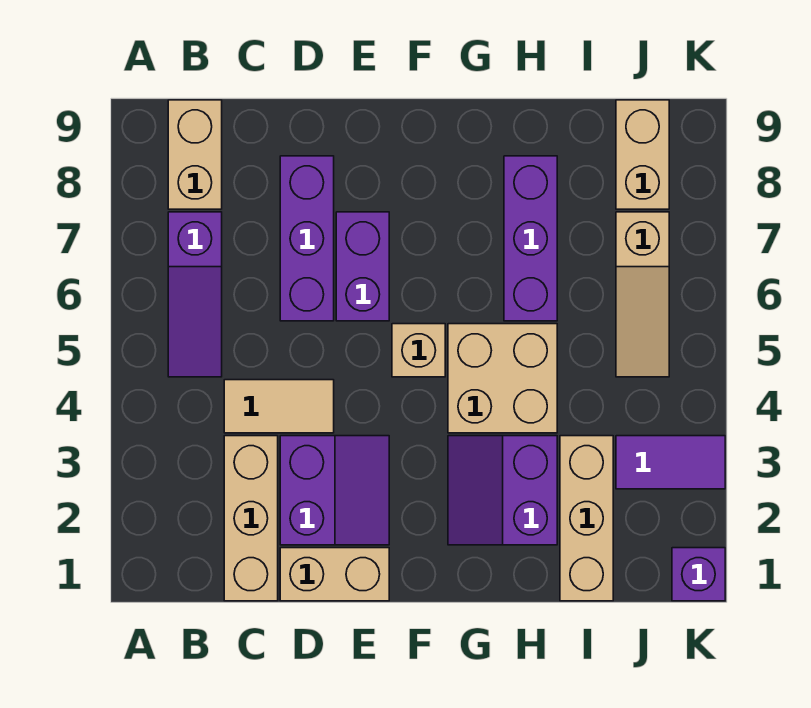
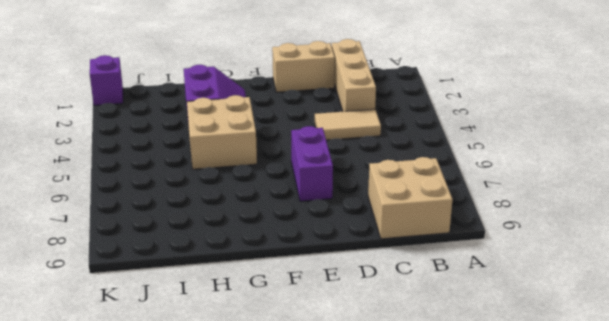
tan brick B8:C9 level 1 -> tan brick B8:B9 level 1
none -> purple slope B5:B7 level 1 top 7
none -> purple slope D2:E3 level 1 top D
none -> purple brick D6:D8 level 1

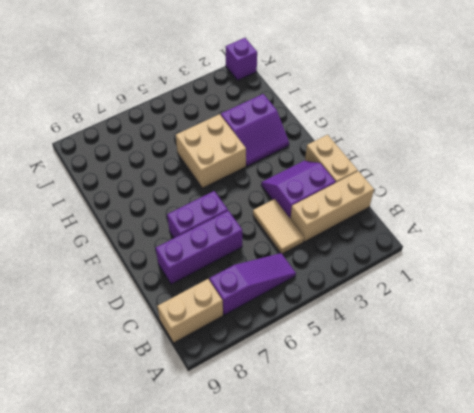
none -> tan brick F5 level 1
none -> purple brick H6:H8 level 1
none -> tan brick I1:I3 level 1

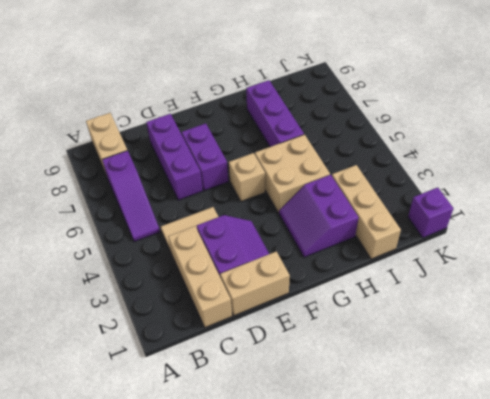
none -> purple tile J3:K3 level 1
none -> tan slope J5:J7 level 1 top 7
none -> tan brick J8:J9 level 1

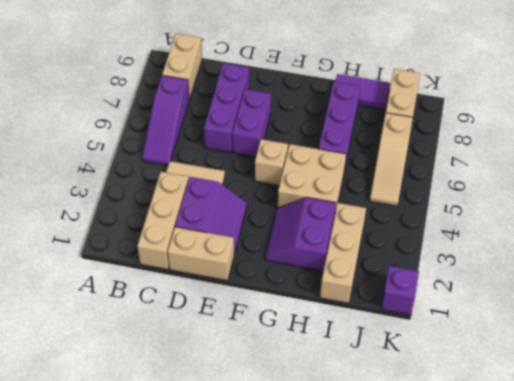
purple tile H9:I9 level 1 -> purple tile J3:K3 level 1

